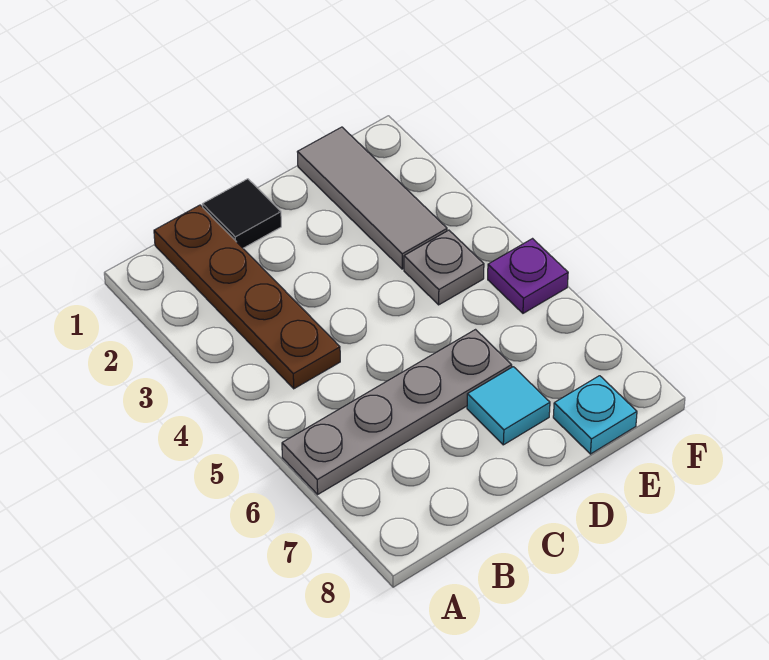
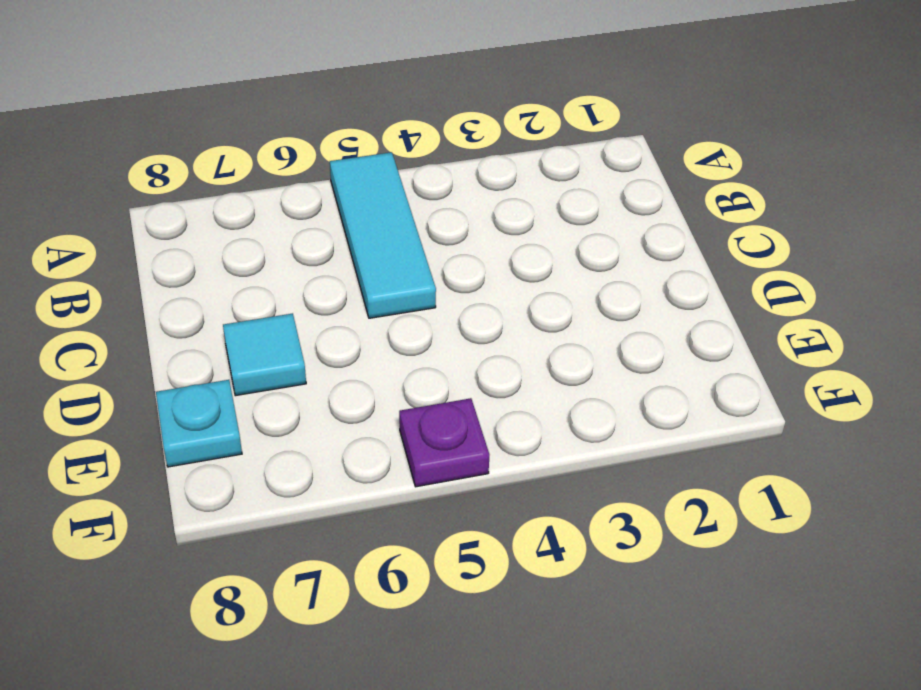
cyan tile A5:C5 level 1 -> none
none -> grey plate A6:D6 level 1
none -> brown plate B1:B4 level 1

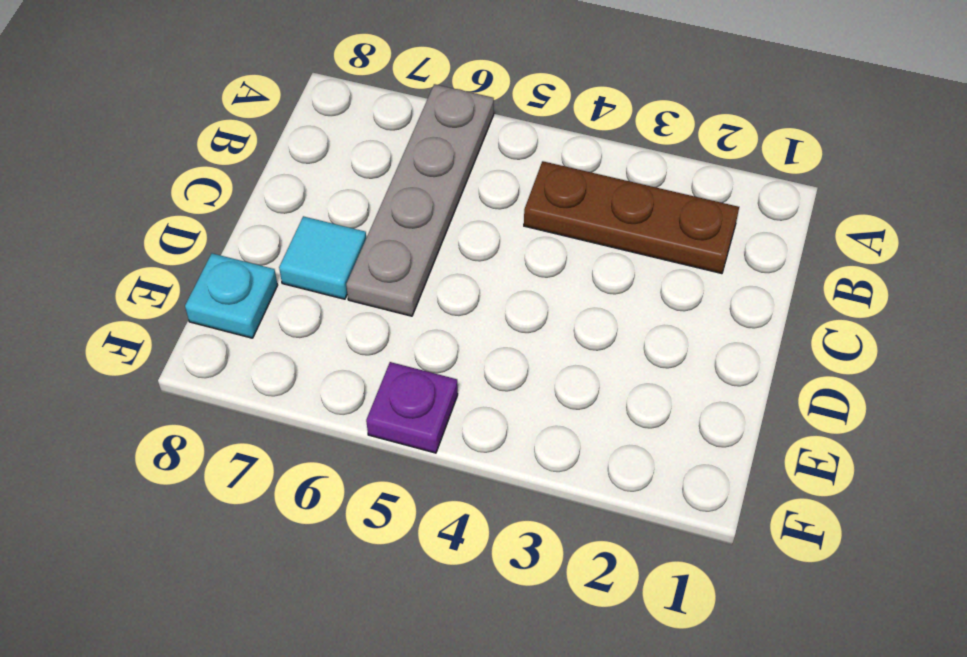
brown plate B2:B4 level 1 -> brown plate B1:B4 level 1
none -> black tile C1 level 1
none -> grey tile E1:E3 level 1

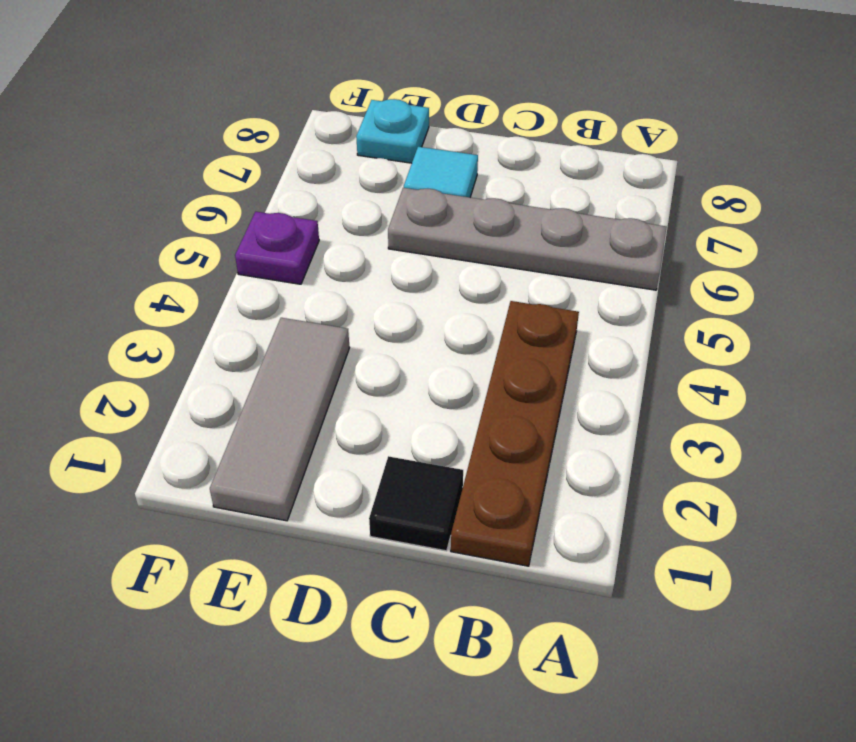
none -> grey plate E4 level 1

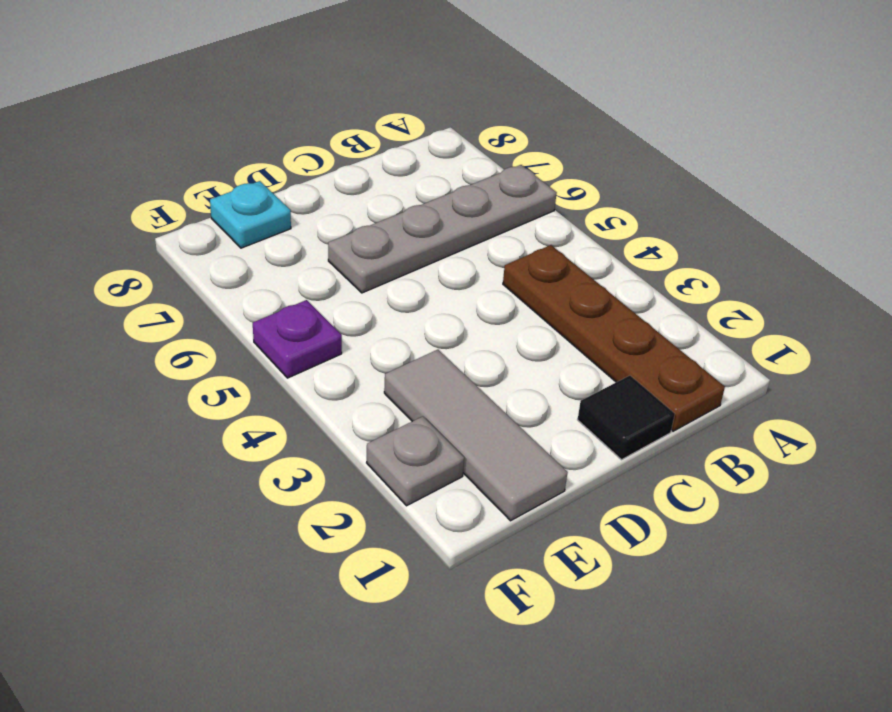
grey plate F2 level 1 -> grey plate E4 level 1
none -> cyan tile D7 level 1

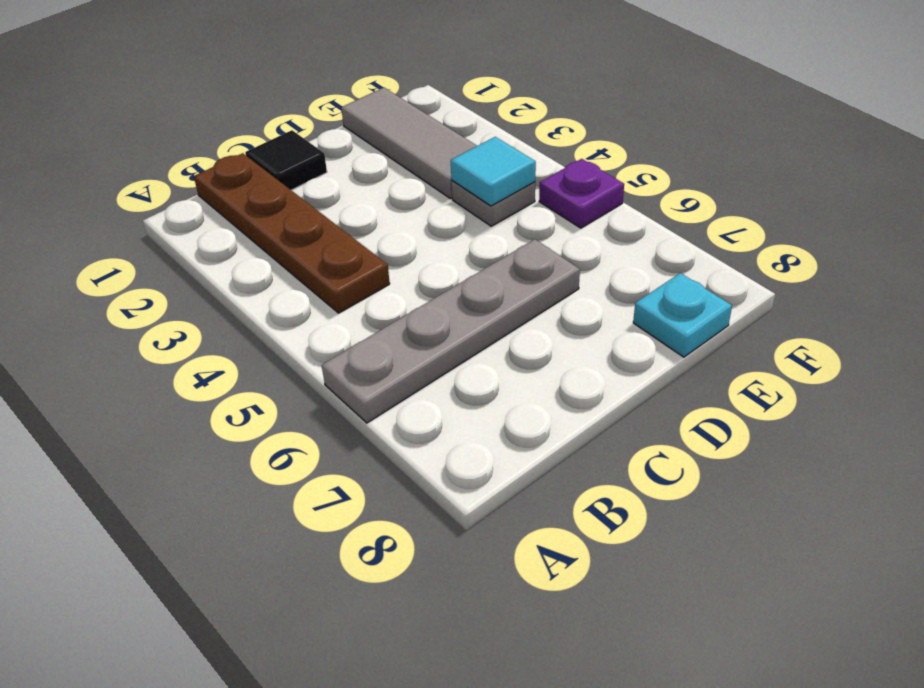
cyan tile E4 level 2 -> cyan tile D7 level 1

